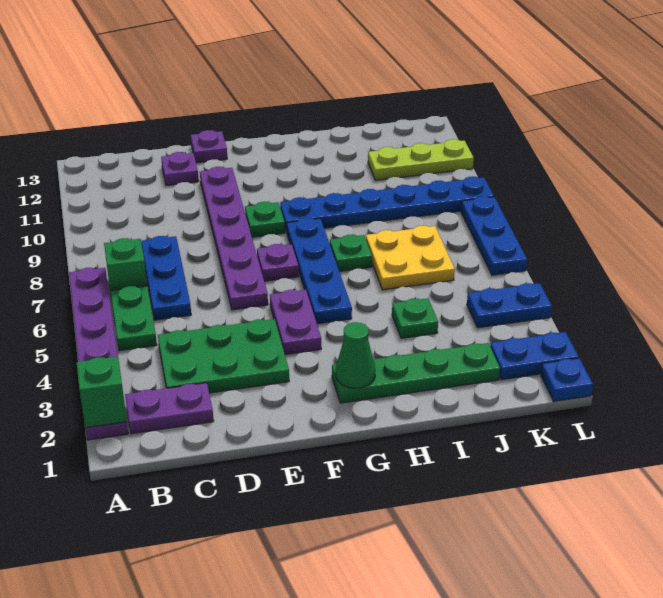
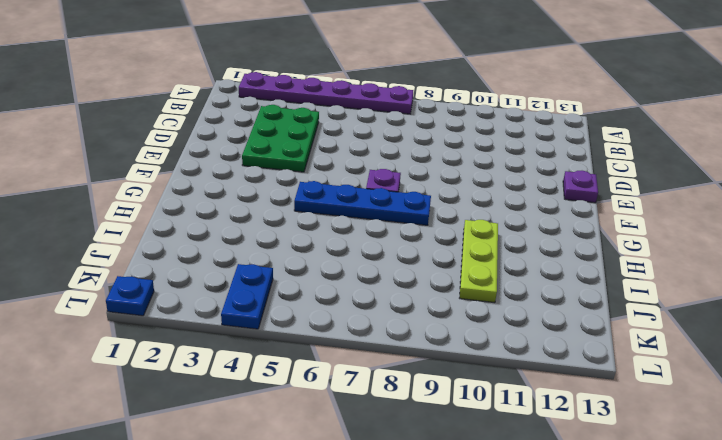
lime plate H10:J10 level 1 -> lime plate J11:L11 level 1
none -> purple plate B2:C2 level 1
none -> green plate B5:B6 level 1
none -> green brick B7 level 1

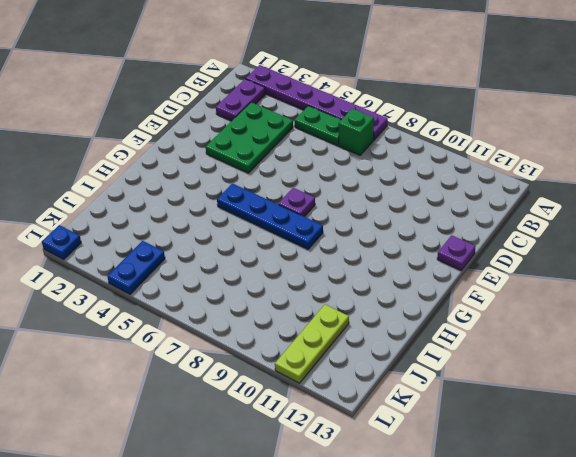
none -> blue plate C6:C8 level 1
none -> purple plate D12 level 1
none -> purple plate E6:E11 level 1

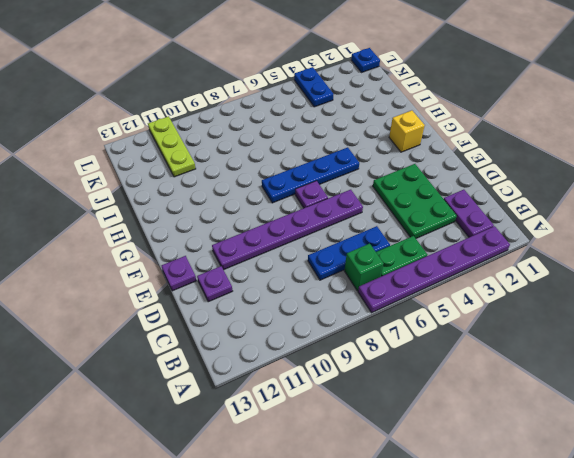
yellow brick G2 level 1 -> green plate G2:J2 level 1
none -> purple plate F4:F5 level 1
none -> green plate F9 level 1
none -> blue plate G9:L9 level 1

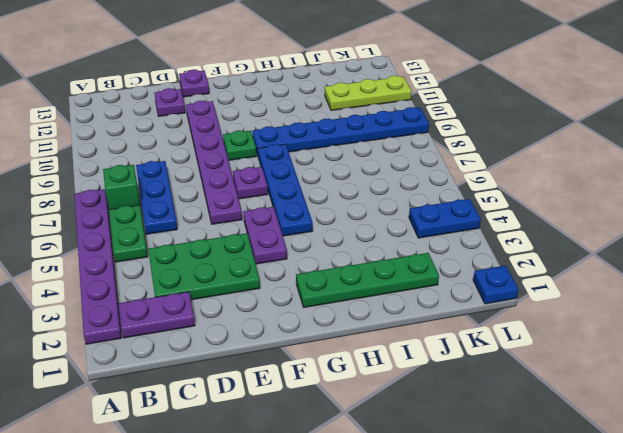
none -> green plate H7 level 1
none -> green plate I4 level 1
none -> yellow plate I6:J7 level 1

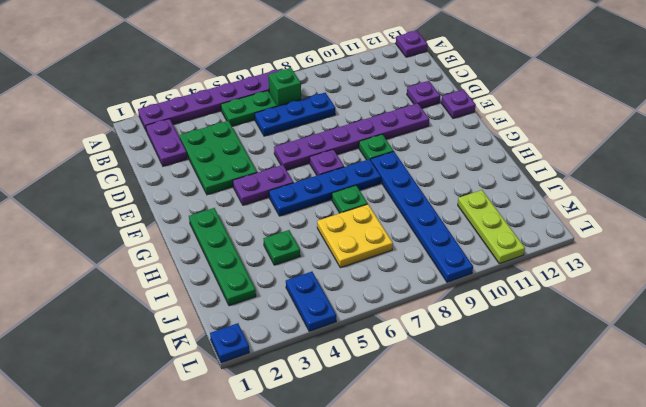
purple plate A13 level 1 -> none
none -> blue plate K2:L2 level 1
none -> blue plate L6:L8 level 1
none -> green brick A2 level 2

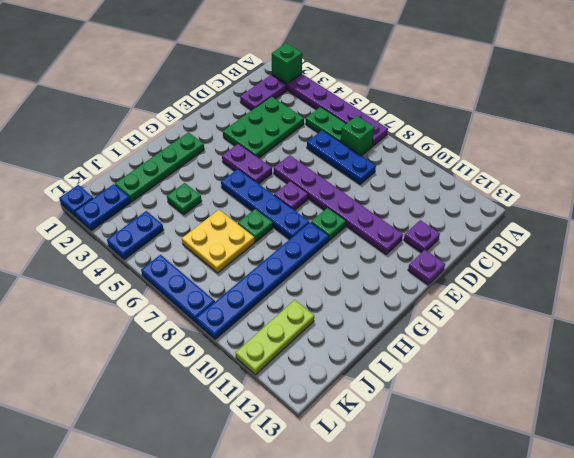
none -> green cone G2 level 2

